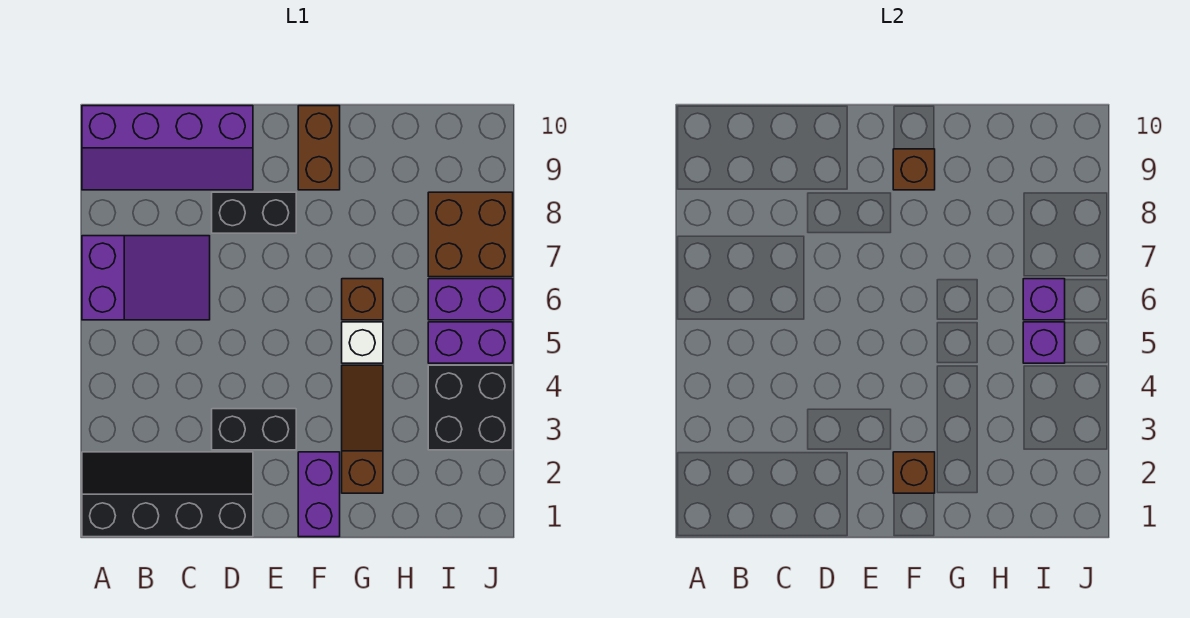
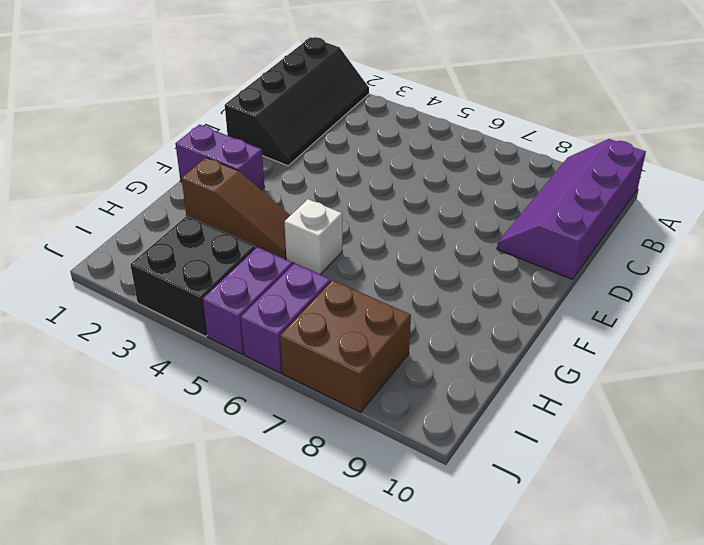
none -> purple slope A6:C7 level 1 top A
none -> black brick D3:E3 level 1
none -> black brick D8:E8 level 1

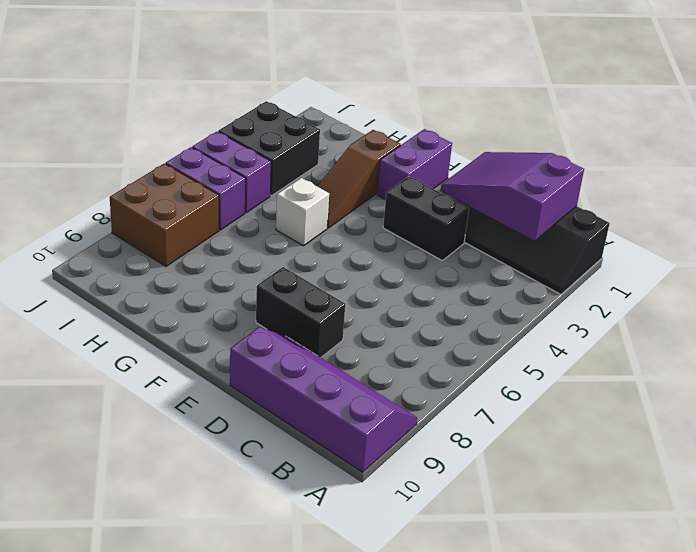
purple slope B1:D2 level 2 top B -> purple slope A6:C7 level 1 top A
none -> brown brick F9:F10 level 1
none -> brown brick G6 level 1
none -> brown brick F2 level 2

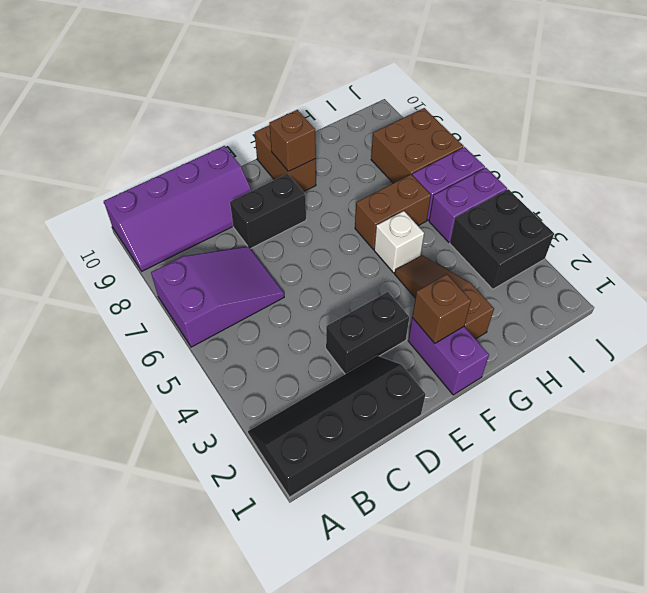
brown brick G6:H6 level 1 -> brown brick G6 level 1
none -> purple brick I5 level 2
none -> purple brick I6 level 2

